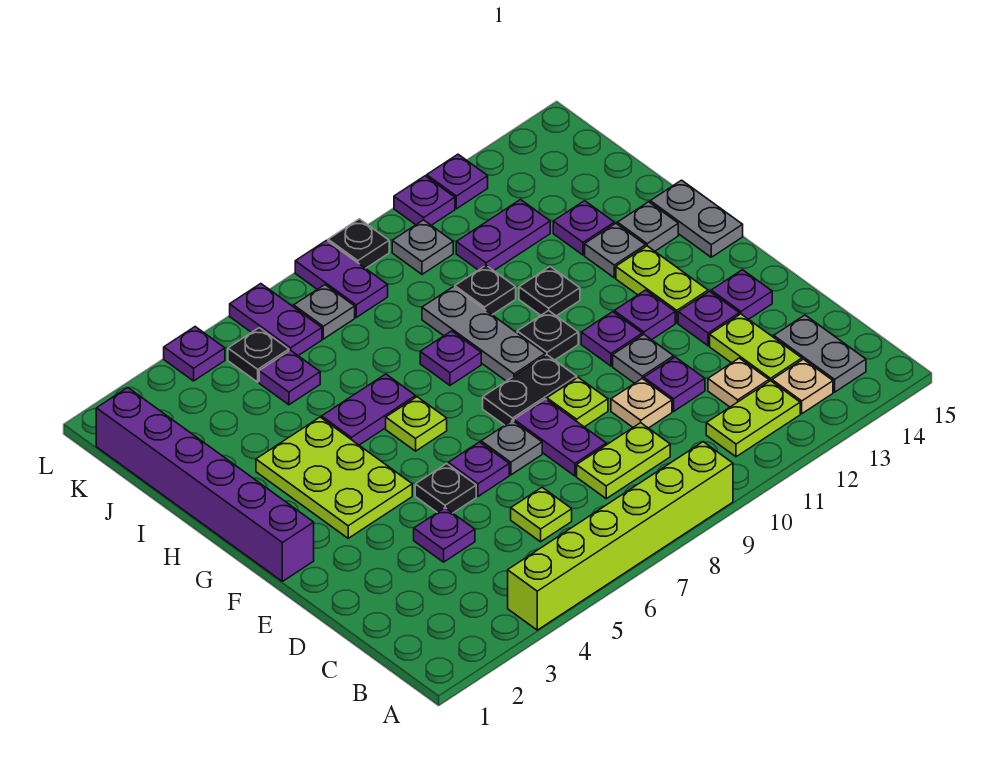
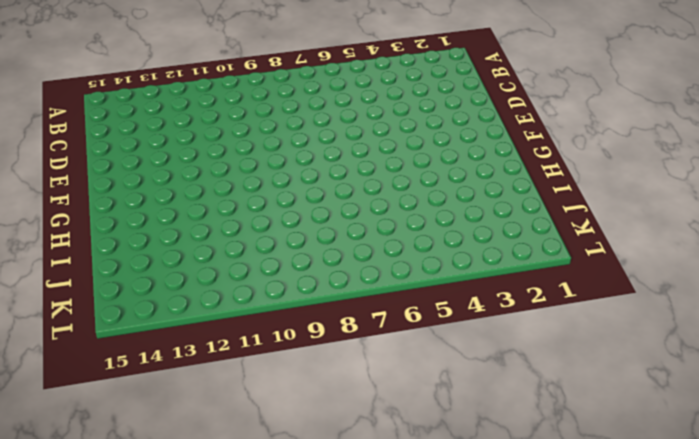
none -> lime brick A4:A9 level 1
none -> lime plate B11:B12 level 1
none -> tan plate B13 level 1
none -> grey plate B14:C14 level 1

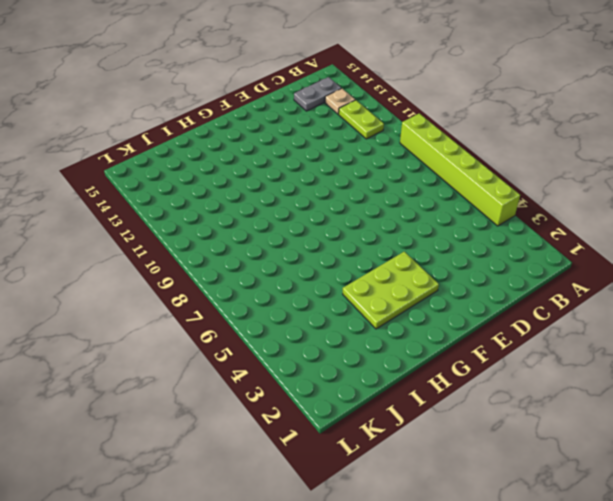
none -> lime plate C6 level 1
none -> lime plate C8:C9 level 1
none -> tan plate C12 level 1
none -> lime plate C13:D13 level 1

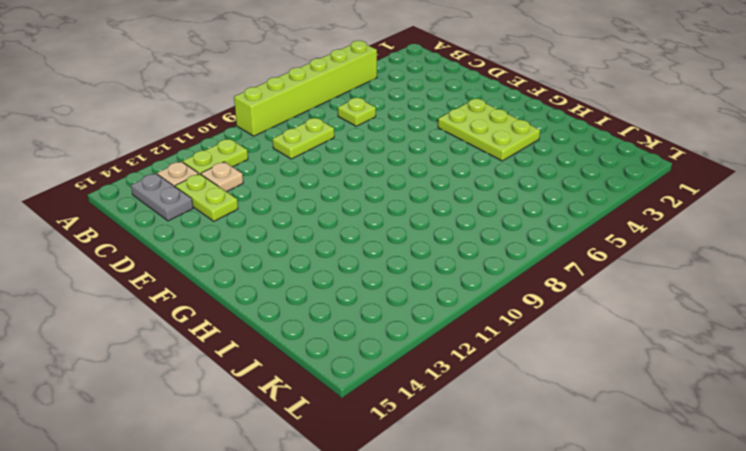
none -> purple plate D4 level 1
none -> purple plate D8:E8 level 1
none -> tan plate D10 level 1
none -> purple plate D11 level 1

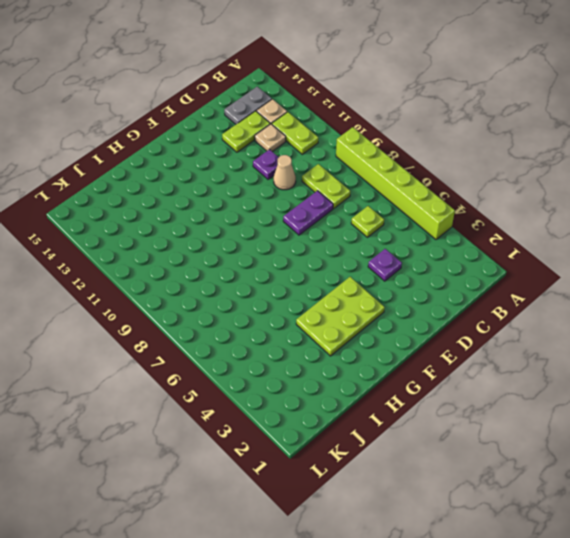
tan cone D10 level 1 -> tan plate D10 level 1
none -> black plate E5 level 1
none -> purple plate E6 level 1
none -> grey plate E7 level 1
none -> lime plate E9 level 1

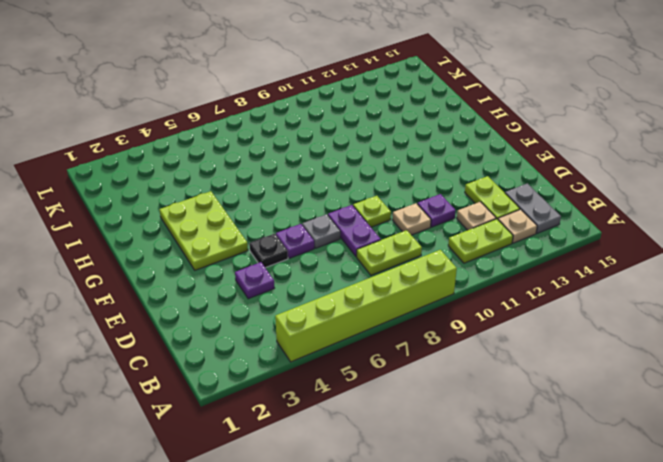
none -> lime plate C6 level 1
none -> grey plate E11 level 1
none -> purple plate E13 level 1
none -> purple plate E14 level 1

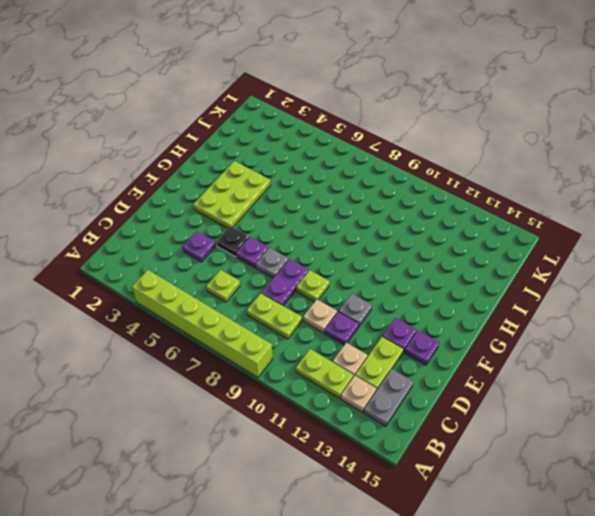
none -> purple brick F1:K1 level 1
none -> black plate F8:F9 level 1
none -> purple plate F11 level 1
none -> purple plate F12 level 1

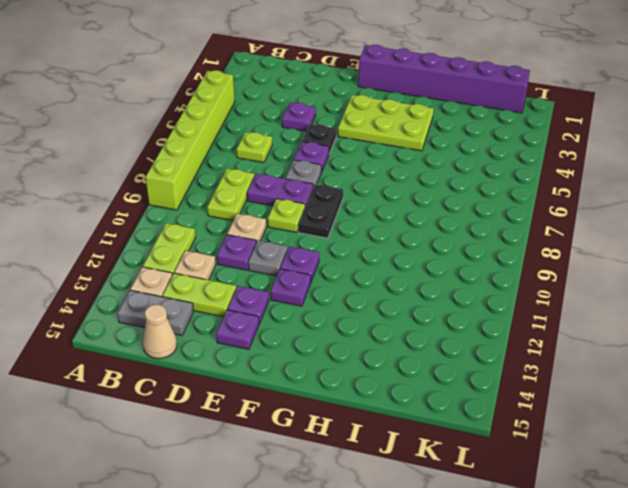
tan cone C15 level 1 -> none
none -> lime plate F13:G13 level 1
none -> lime plate G6 level 1
none -> grey plate G9:I9 level 1
none -> black plate G10 level 1

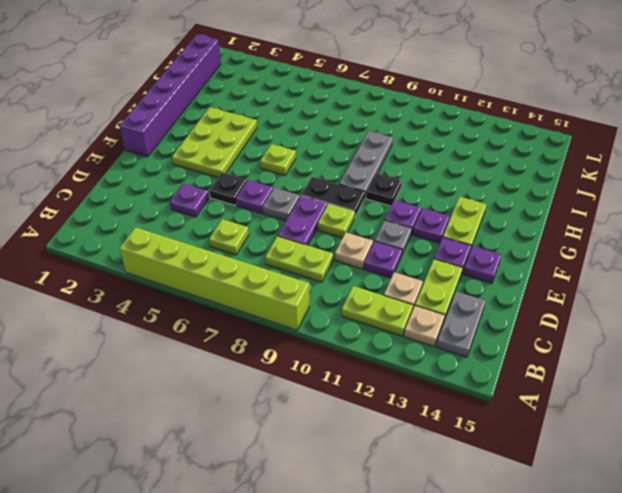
none -> grey plate G15:H15 level 1
none -> purple plate H5:H6 level 1
none -> purple plate H8 level 1
none -> black plate H11 level 1

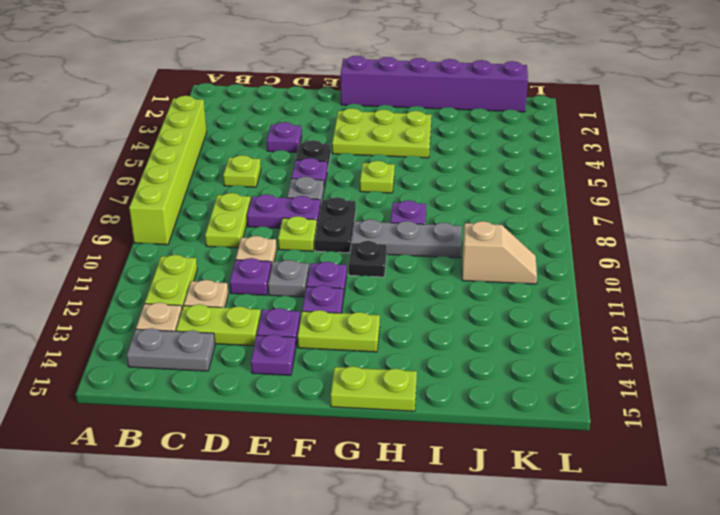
lime plate G15:H15 level 1 -> grey plate G15:H15 level 1
tan slope J10:K10 level 1 top J -> grey plate K10 level 1
none -> purple plate H5:H6 level 1
none -> black plate H11 level 1
none -> grey plate H13 level 1
none -> grey plate H14 level 1

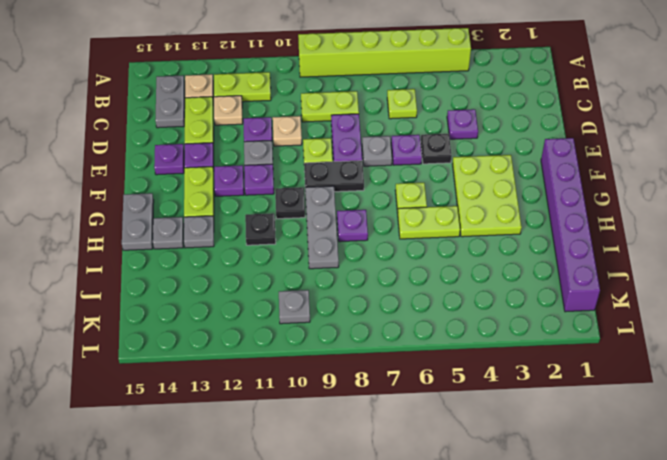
lime plate H5:H6 level 1 -> purple plate H5:H6 level 1
none -> black plate I10 level 1
none -> purple plate I13 level 1
none -> purple plate J5 level 1
none -> purple plate J11:J12 level 1

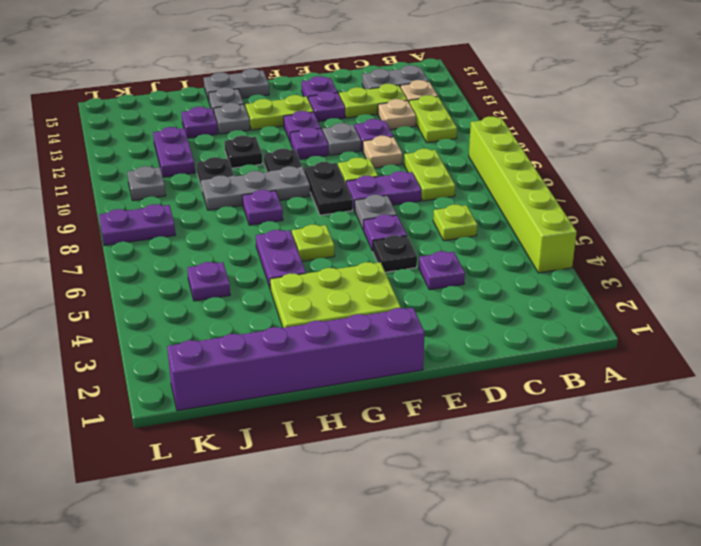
none -> black plate K5 level 1
none -> purple plate K6:L6 level 1
none -> grey plate K7 level 1
none -> purple plate L4 level 1

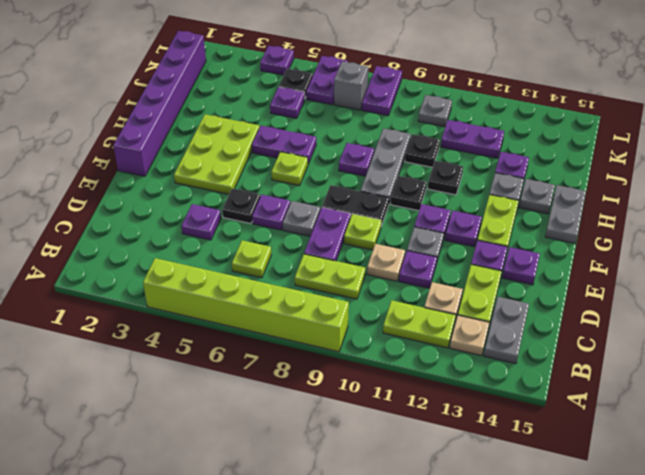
grey brick K7 level 1 -> grey plate K7 level 1
none -> black plate L9 level 1
none -> purple plate L11 level 1
none -> purple plate L12 level 1

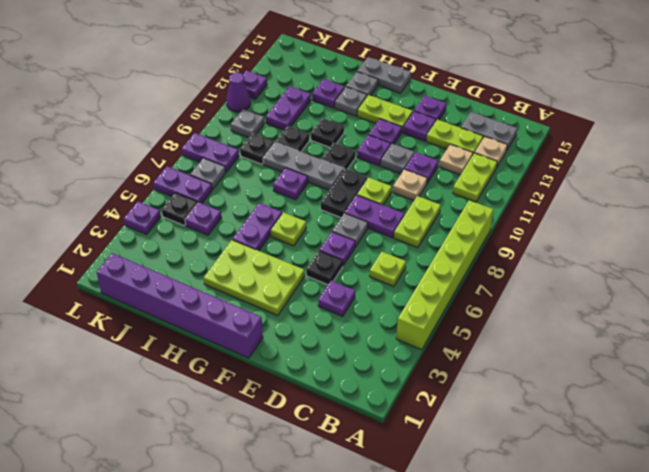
black plate J9 level 1 -> black plate L9 level 1
purple cone L11 level 1 -> purple plate L11 level 1

